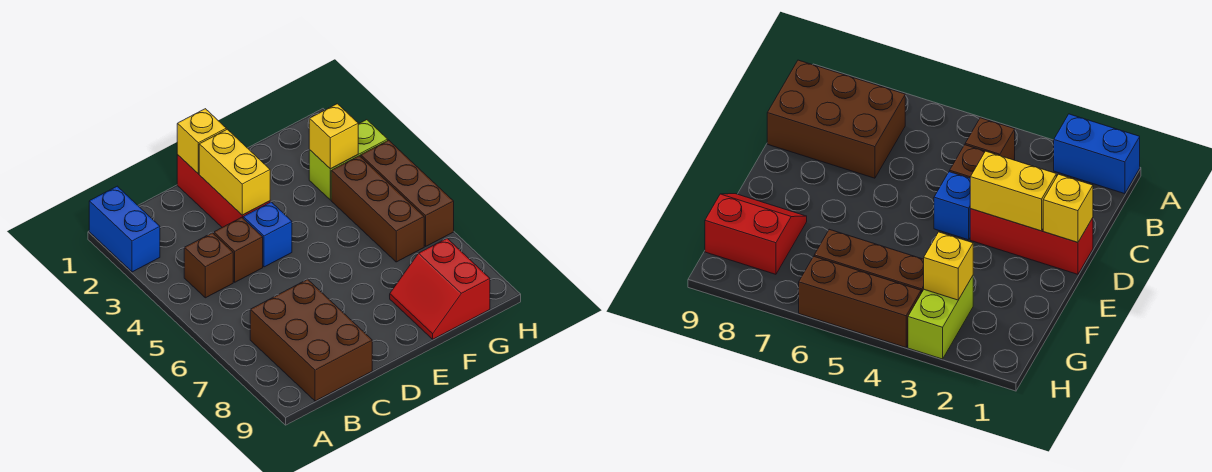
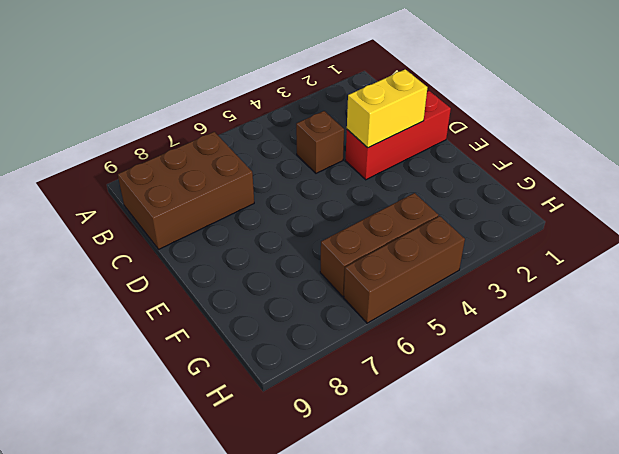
none -> blue brick A1:A2 level 1
none -> brown brick B4 level 1
none -> blue brick D4 level 1

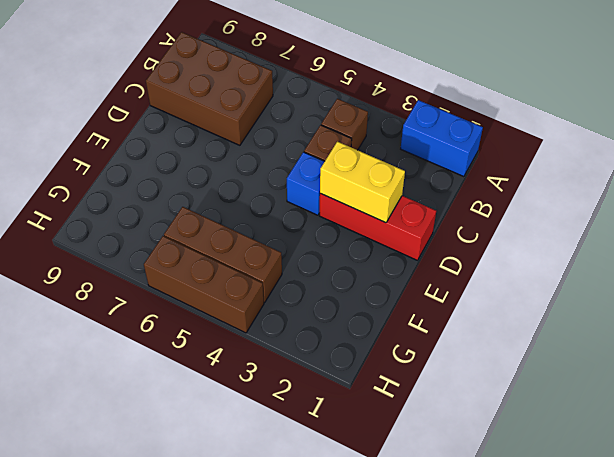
none -> red slope F8:G9 level 1 top G
none -> lime brick G3:H3 level 1
none -> yellow brick D1 level 2

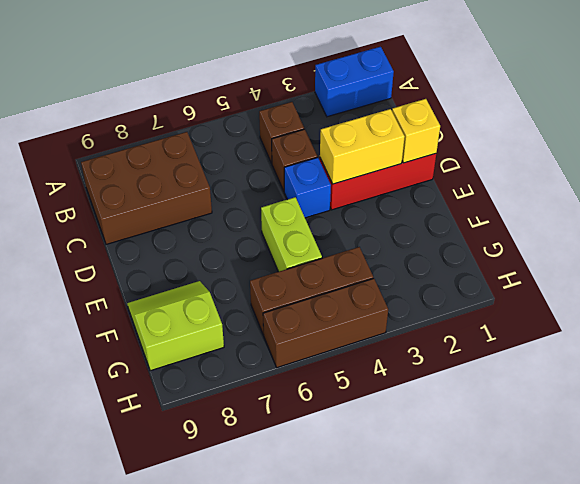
lime brick E5:F5 level 1 -> lime brick G3:H3 level 1
lime slope F8:G9 level 1 top G -> red slope F8:G9 level 1 top G
none -> yellow brick G3 level 2

